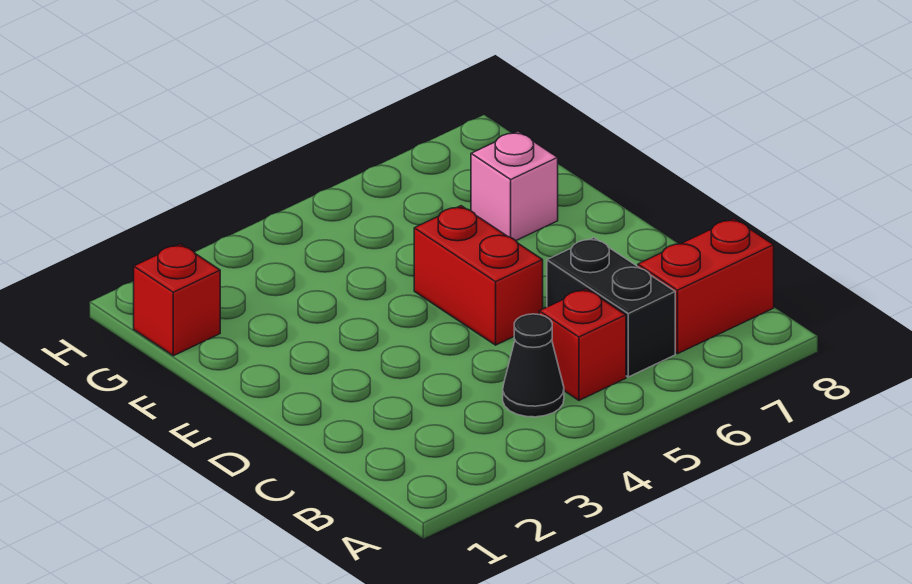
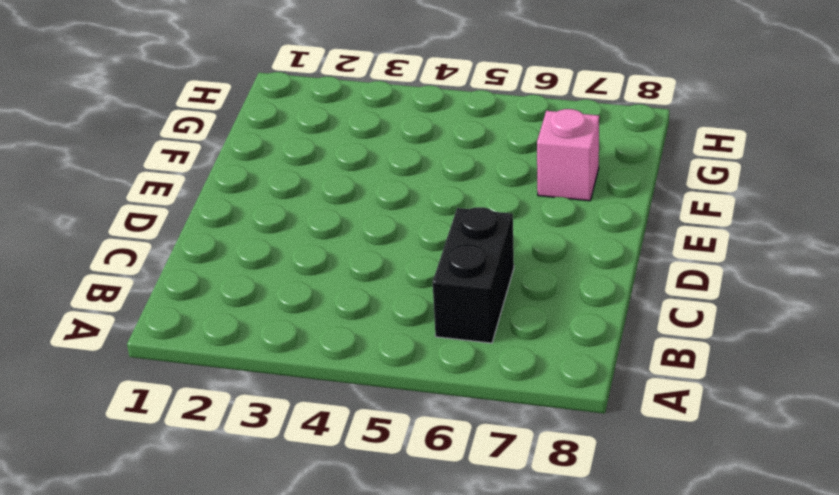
none -> black cone B4 level 1
none -> red brick B5 level 1

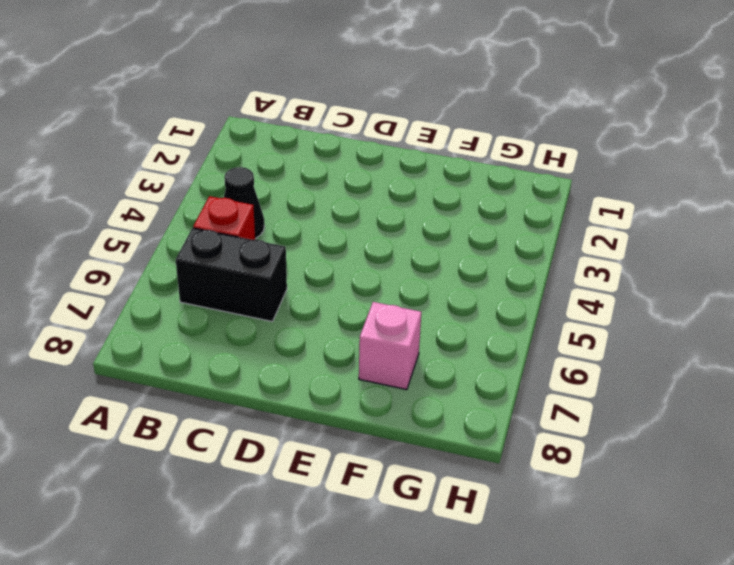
none -> red brick B7:B8 level 1
none -> red brick D5:E5 level 1

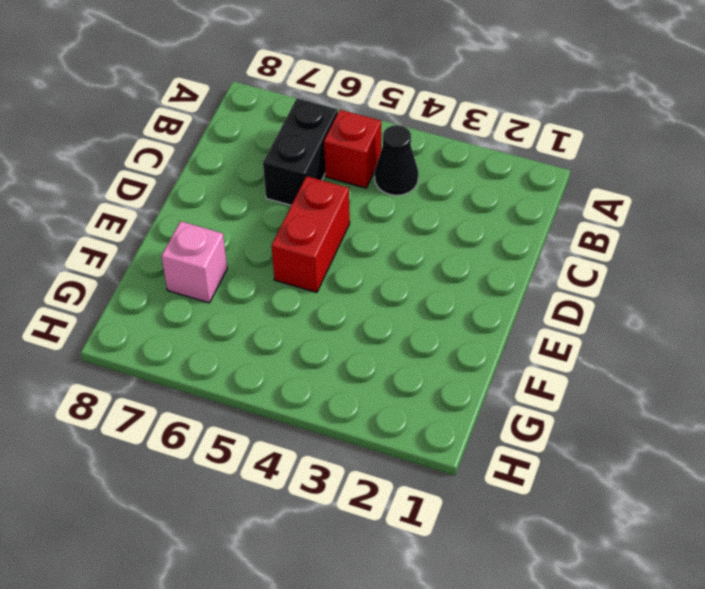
none -> red brick B7:B8 level 1
none -> red brick G1 level 1

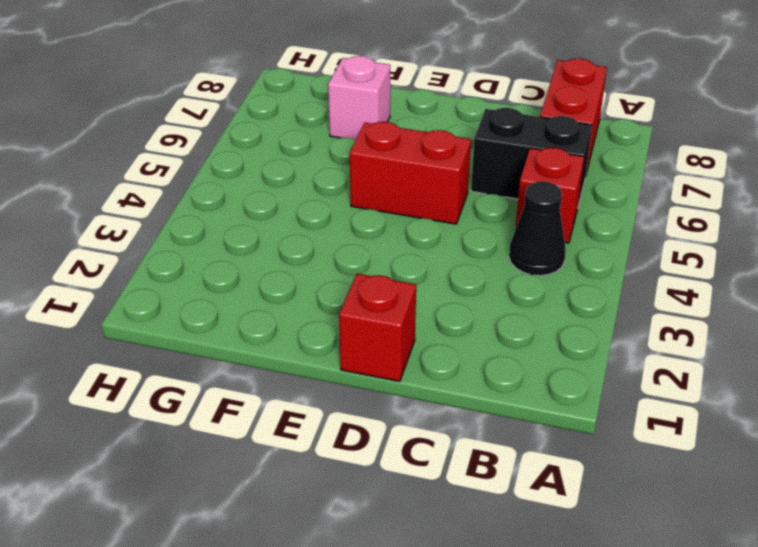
red brick D1 level 1 -> red brick G1 level 1

